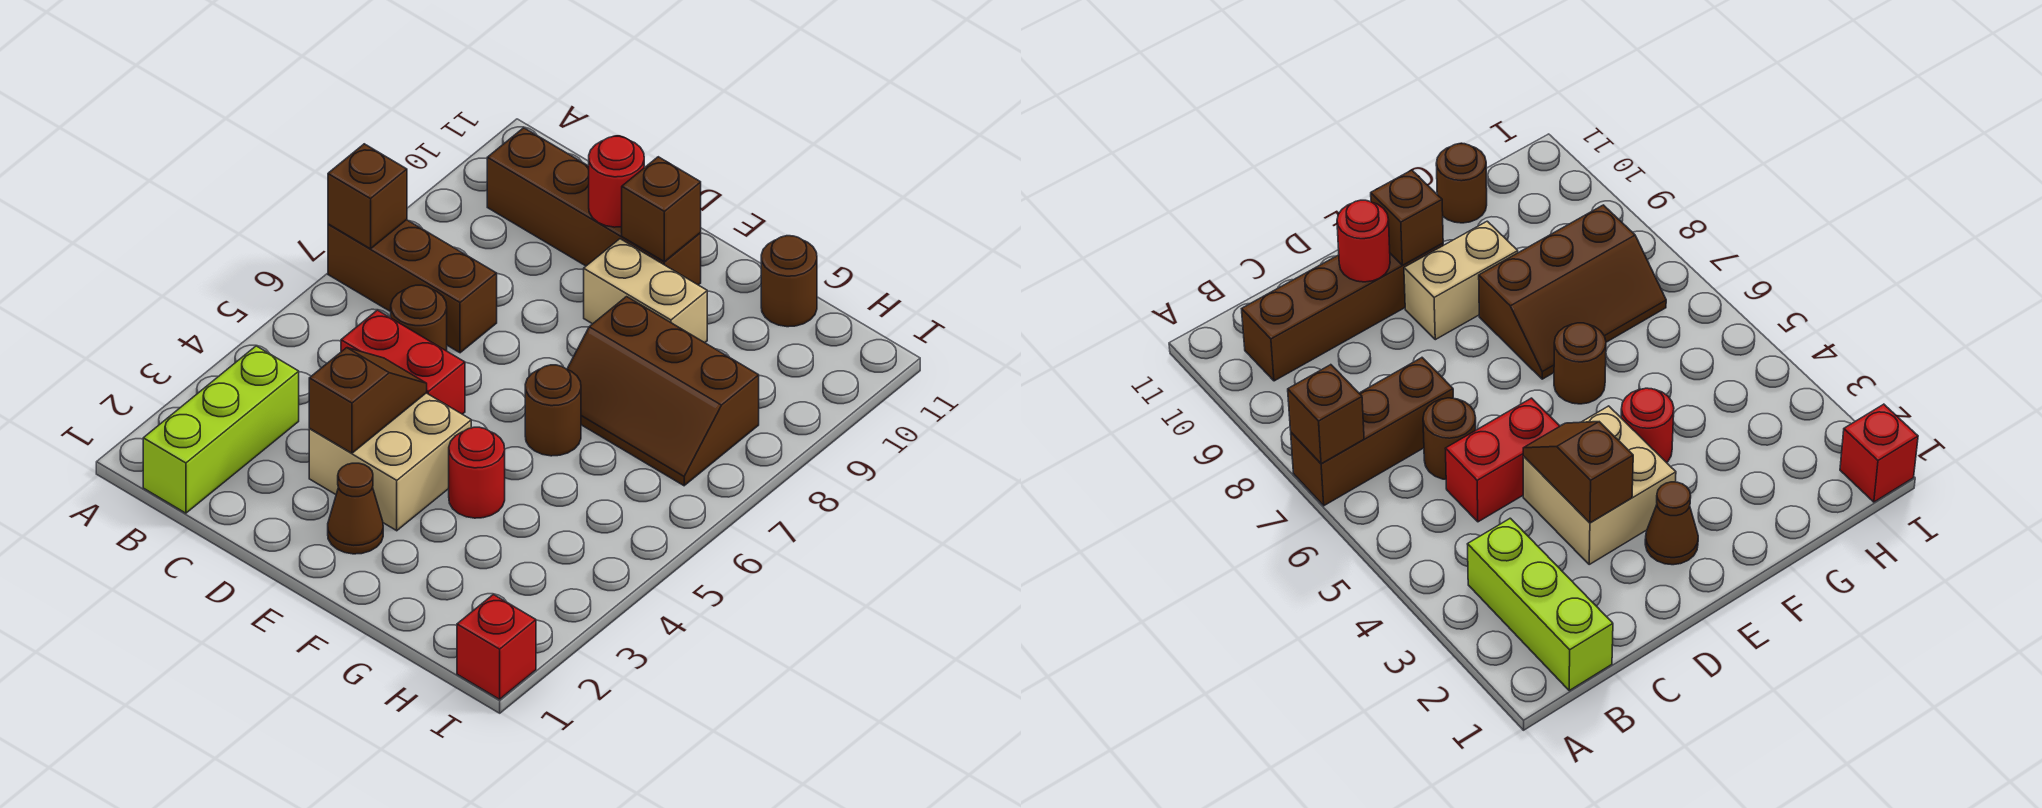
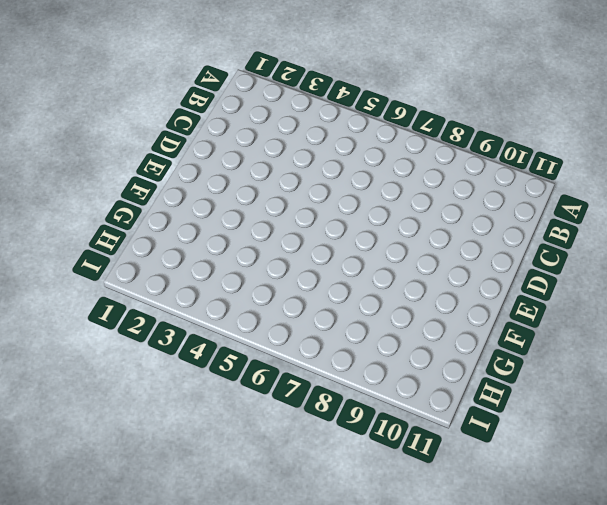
none -> brown brick A7:C7 level 1
none -> lime brick B1:B3 level 1
none -> brown brick B10:E10 level 1

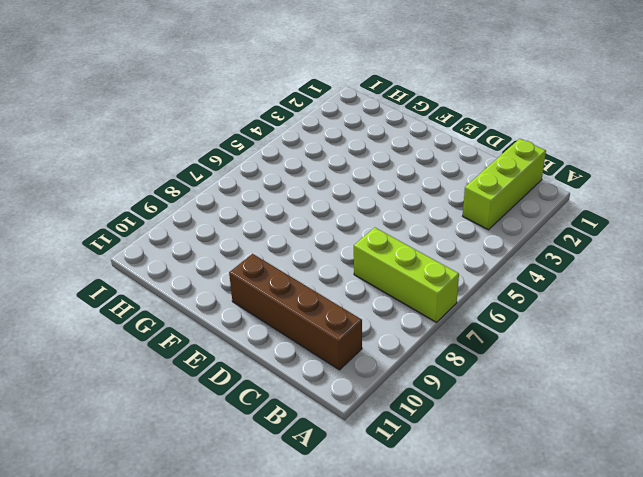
lime brick A7:C7 level 1 -> brown brick A7:C7 level 1
none -> red brick C5:D5 level 1
none -> brown round brick C6 level 1
none -> tan brick D3:E4 level 1

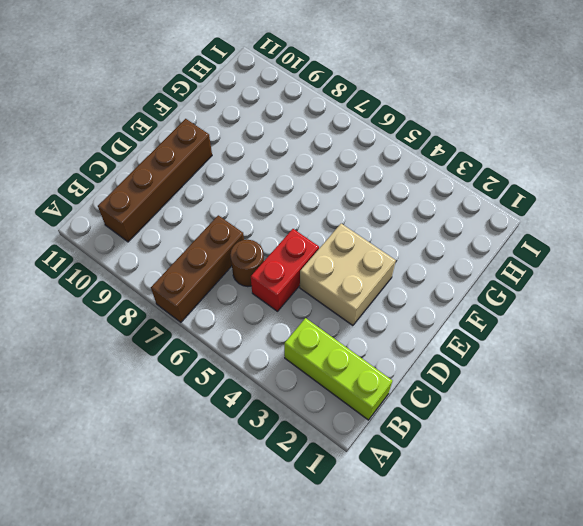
none -> brown cone E2 level 1
none -> tan brick E9:F9 level 1
none -> red round brick F4 level 1

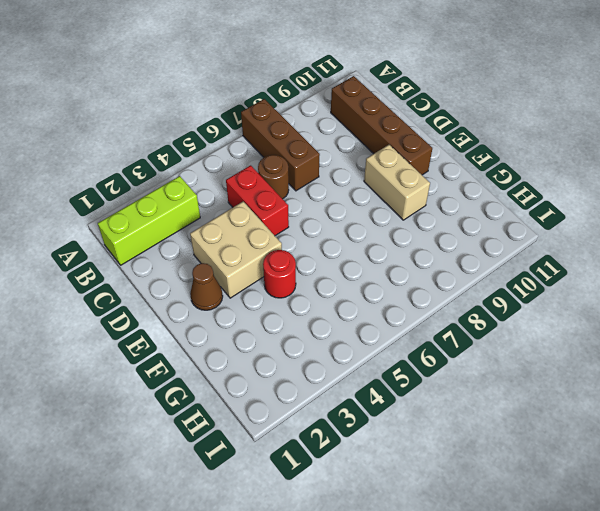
none -> brown round brick F6 level 1
none -> brown slope F7:H8 level 1 top 8
none -> brown round brick G11 level 1

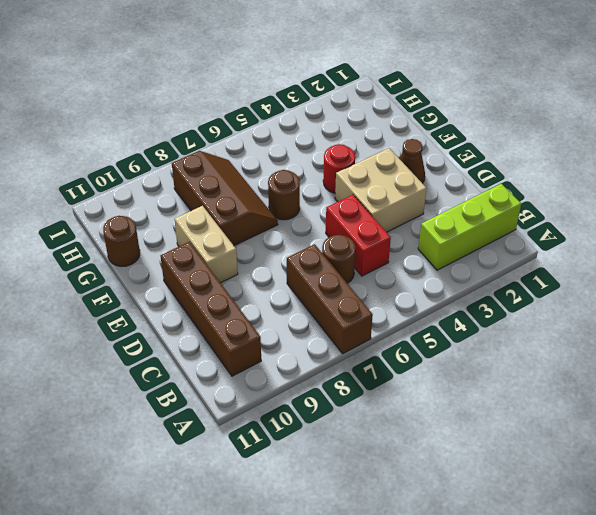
none -> red brick I1 level 1
none -> brown brick A7 level 2
none -> brown slope D3:D4 level 2 top 3

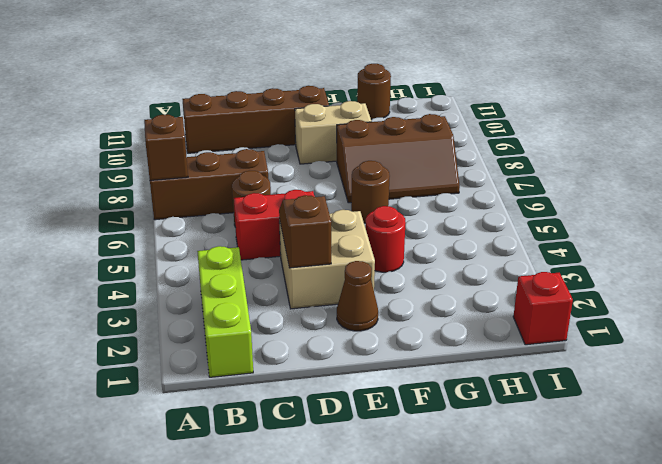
none -> red round brick D10 level 2
none -> brown brick E10 level 2

